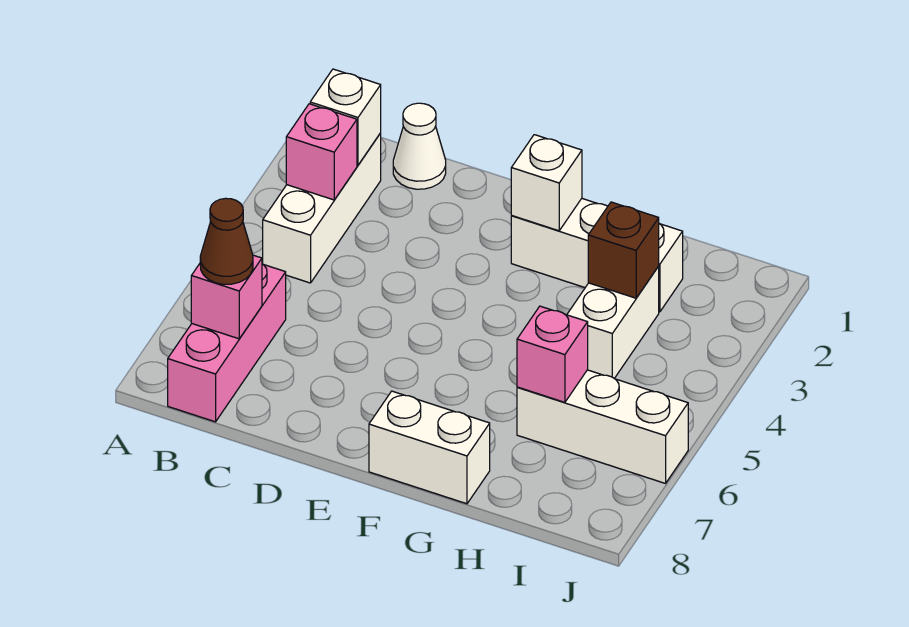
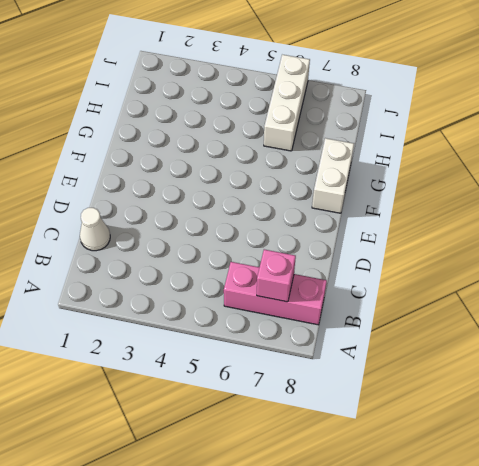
none -> white brick B2:B4 level 1
none -> white brick F2:H2 level 1
none -> white brick H3:H4 level 1

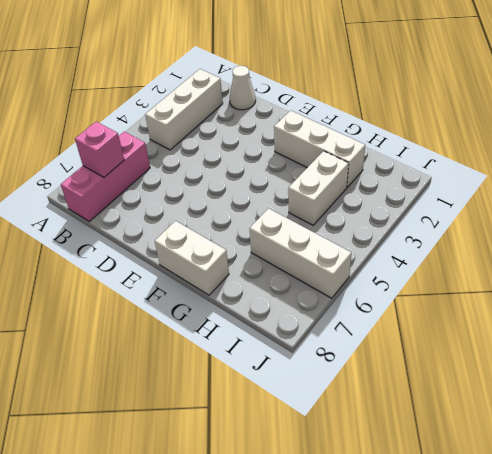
none -> white brick B2 level 2
none -> pink brick B3 level 2
none -> white brick F2 level 2

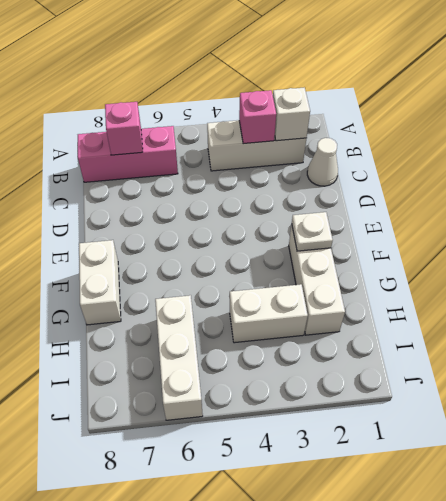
white plate F2 level 2 -> white brick F2 level 2
none -> brown brick H3 level 2
none -> pink brick H6 level 2
none -> brown cone B7 level 3

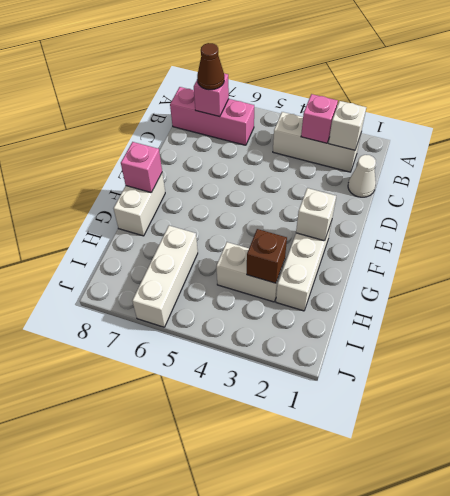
pink brick F8 level 2 -> pink brick H6 level 2

